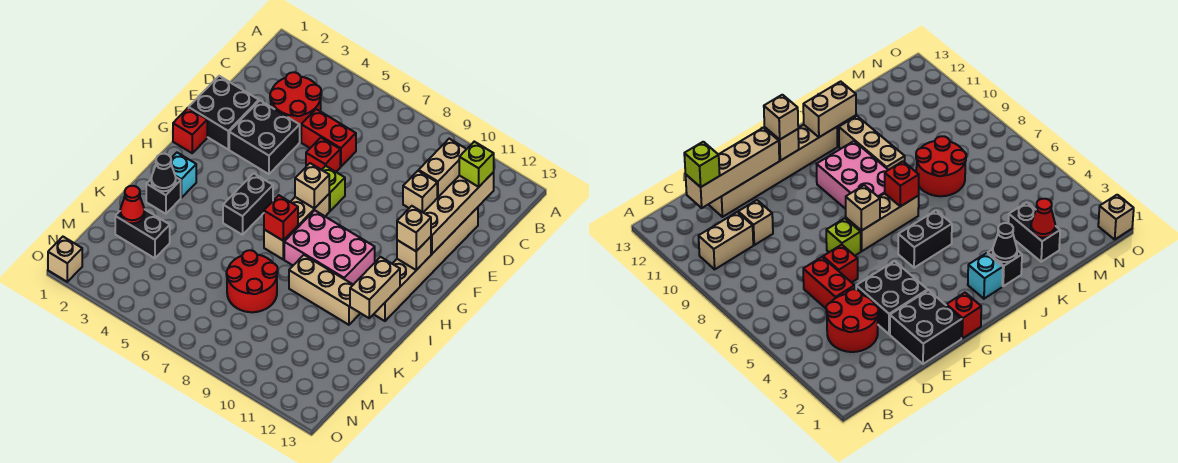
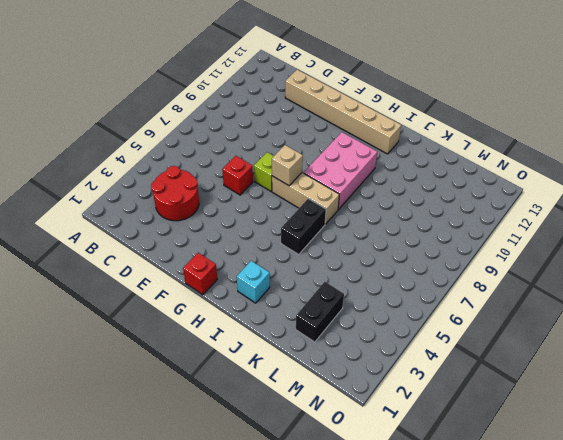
black brick I5:I6 level 1 -> black brick H5:I5 level 1
none -> tan brick B10:C10 level 1
none -> red brick D5:D6 level 1
none -> tan brick D10 level 1

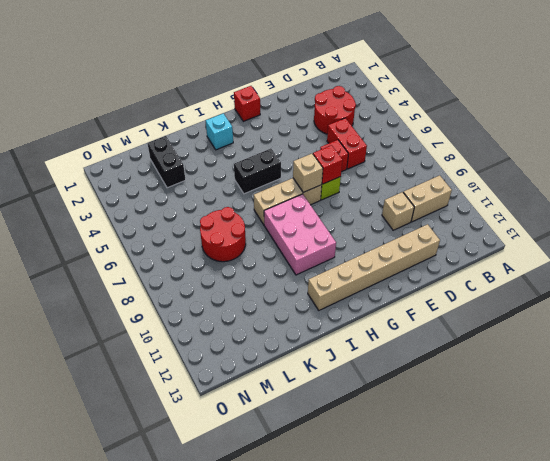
red brick F7 level 2 -> red brick I7 level 2
none -> black brick E1:F2 level 1
none -> black brick E3:F4 level 1
none -> black brick J2 level 1

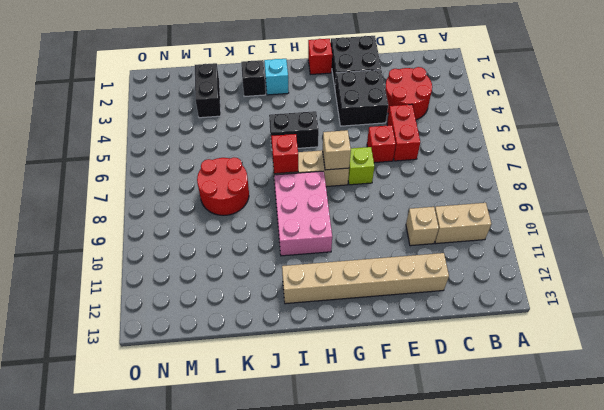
none -> tan brick J9:J11 level 1
none -> tan brick O1 level 1
none -> tan brick C12:F12 level 2

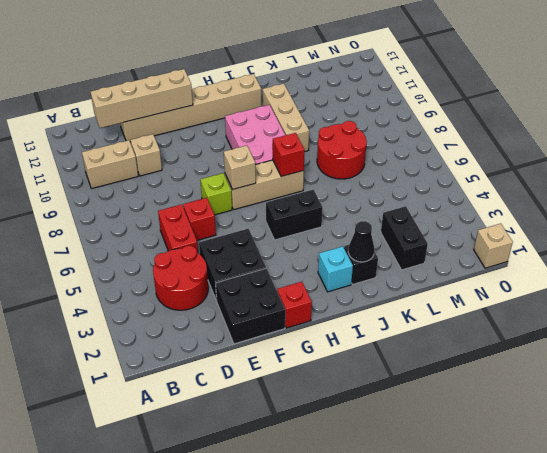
none -> tan brick G12 level 2
none -> tan brick I12:J12 level 2
none -> red cone L2 level 2

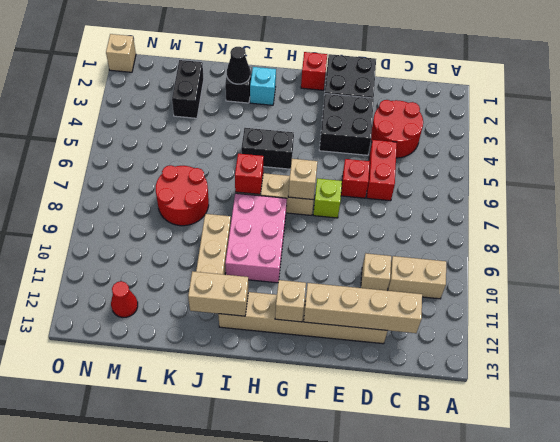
red cone M12 level 1 -> red cone L2 level 2
none -> lime brick C12 level 3
none -> tan brick G12 level 3

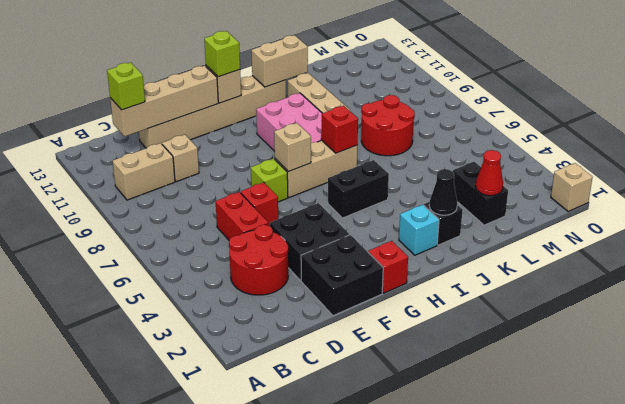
lime brick G12 level 3 -> tan brick G12 level 3

